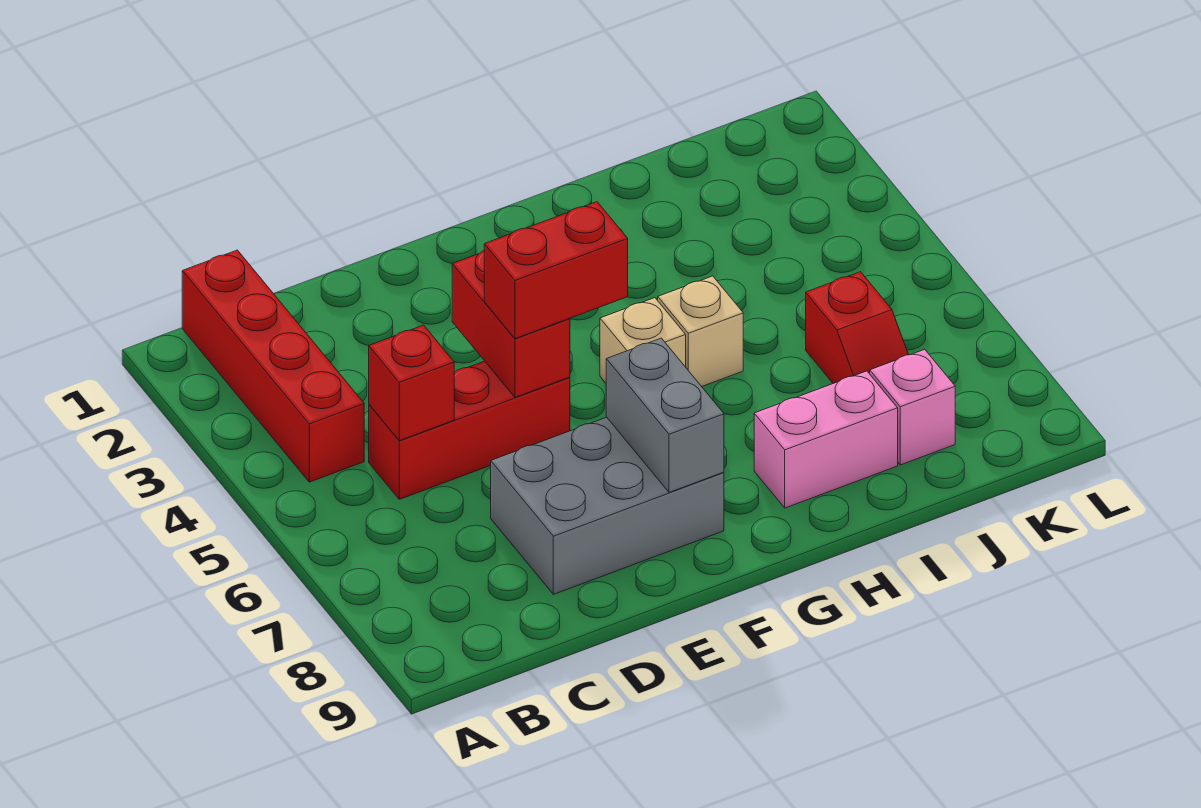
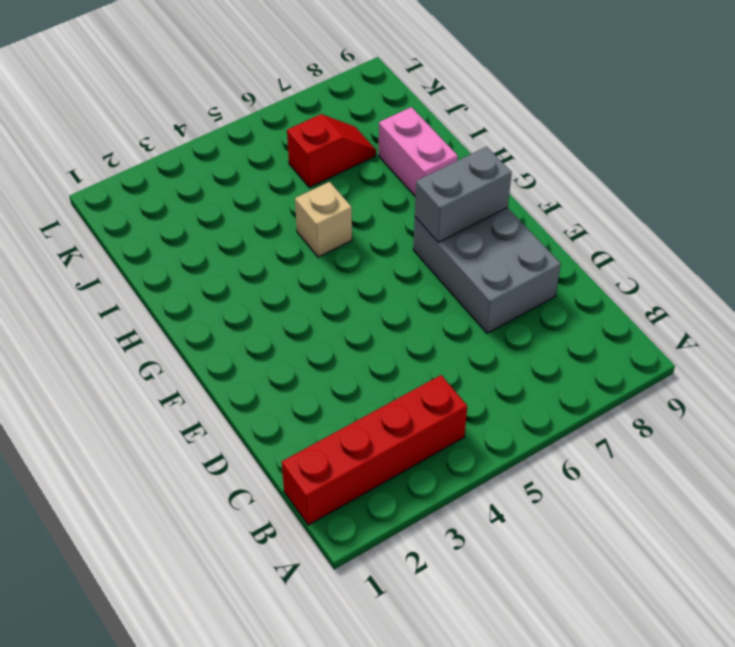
none -> red brick C5:E5 level 1
none -> tan brick G5 level 1
none -> pink brick J8 level 1

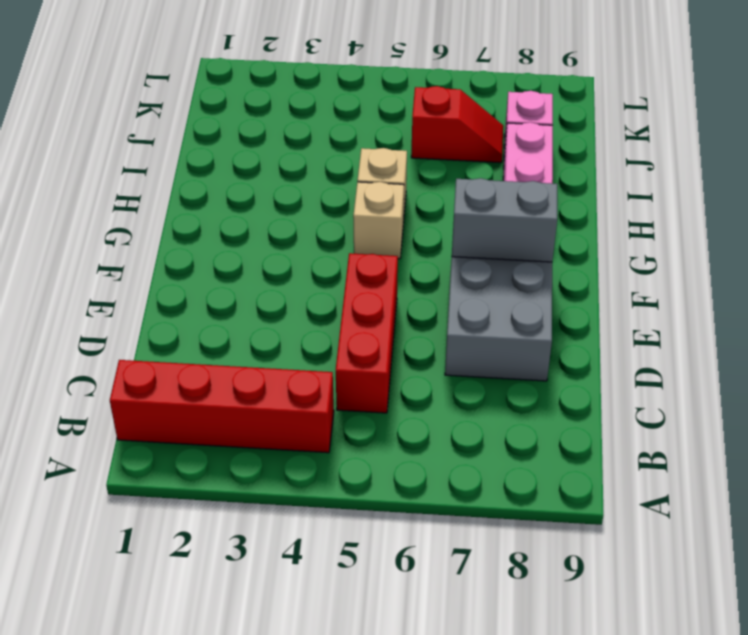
none -> red brick C5 level 2
none -> red brick E4:E5 level 2
none -> red brick E5:F5 level 3

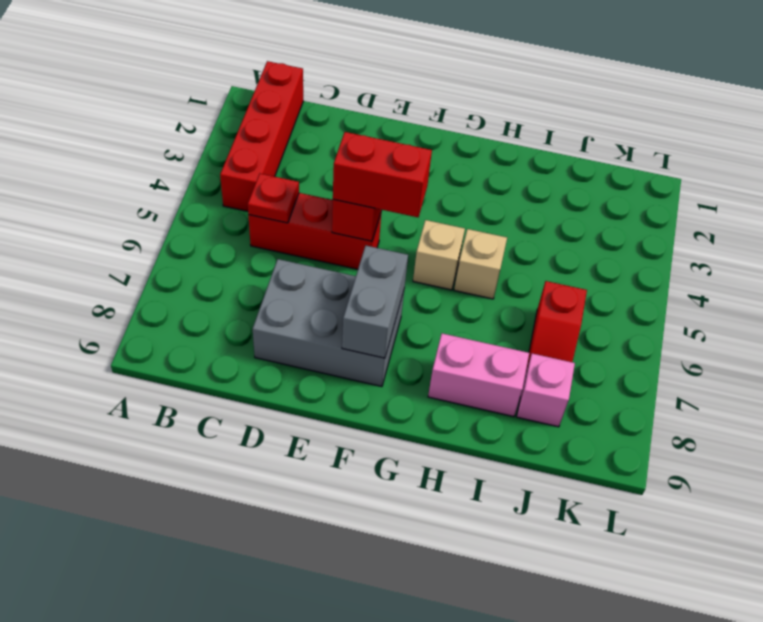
red plate C5 level 2 -> red brick C5 level 2

